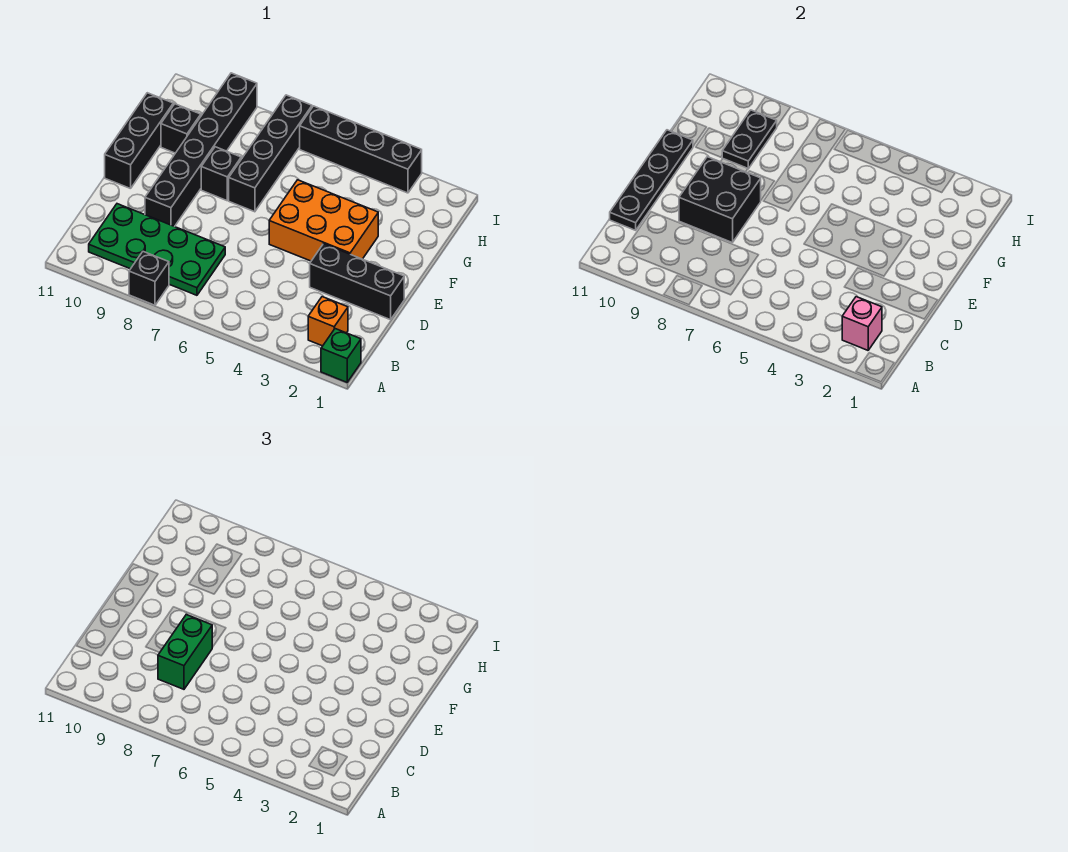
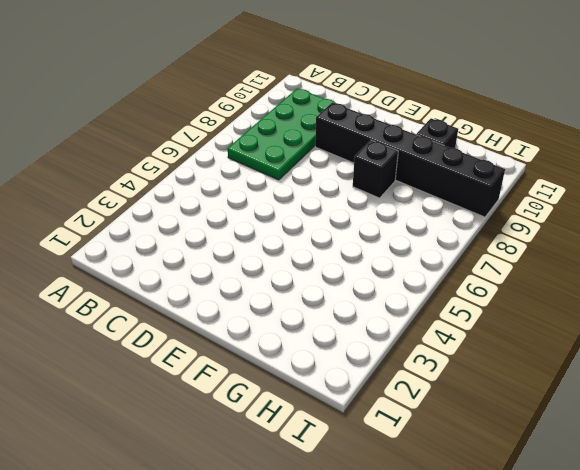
none -> green brick A1 level 1
none -> black brick A8 level 1
none -> orange brick B2 level 1

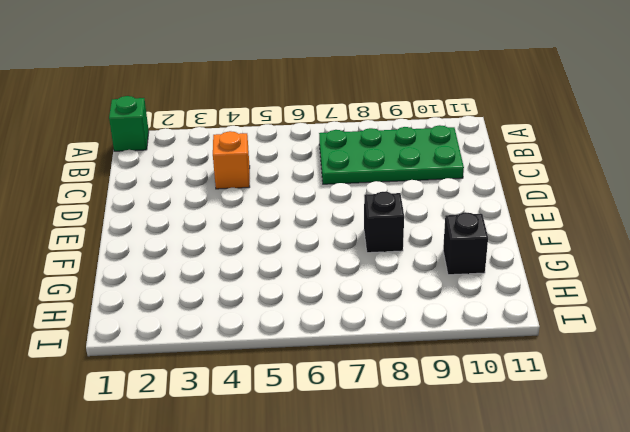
orange brick C4 level 1 -> orange brick B2 level 1
none -> black brick A8 level 1
none -> black brick D1:D3 level 1
none -> black brick D9:I9 level 1

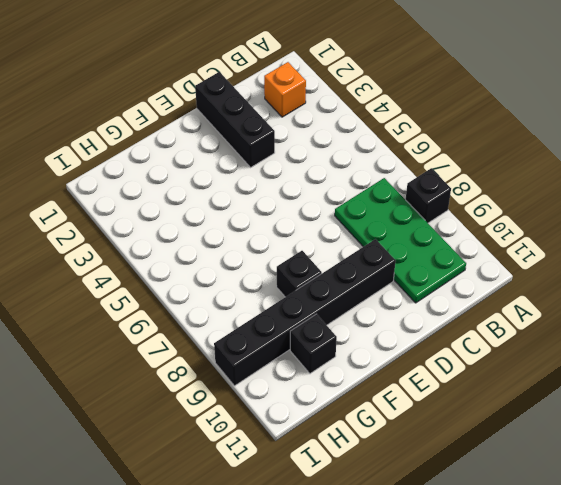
none -> green brick A1 level 1
none -> orange brick E3:F5 level 1
none -> black brick E11:G11 level 1

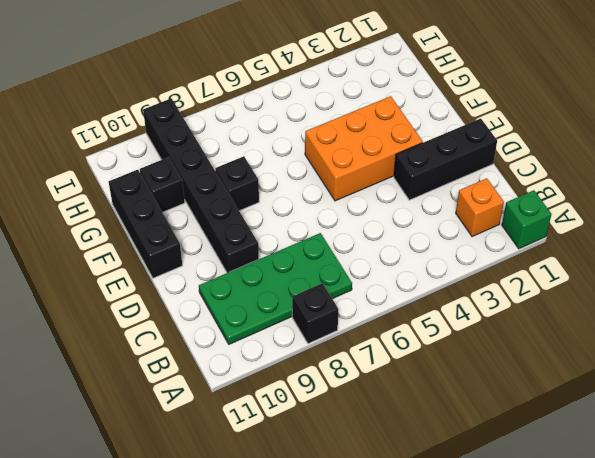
none -> black brick F7:I7 level 1
none -> black brick I3:I6 level 1
none -> pink brick B2 level 2

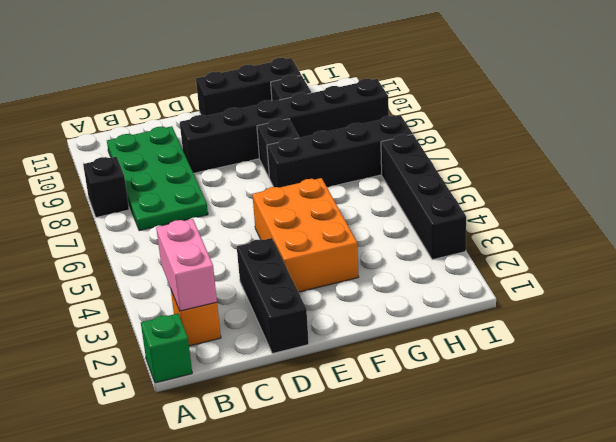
pink brick B2:B3 level 2 -> pink brick B2 level 2
none -> black plate C11:F11 level 2
none -> black brick D8:E9 level 2
none -> black plate G9:H9 level 2

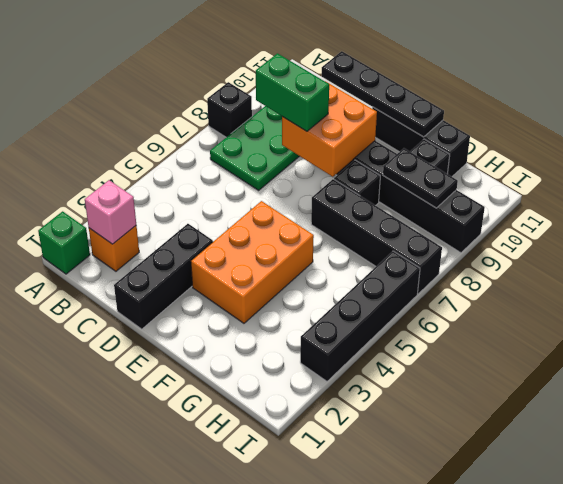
orange brick D8:E9 level 2 -> black brick D8:E9 level 2

